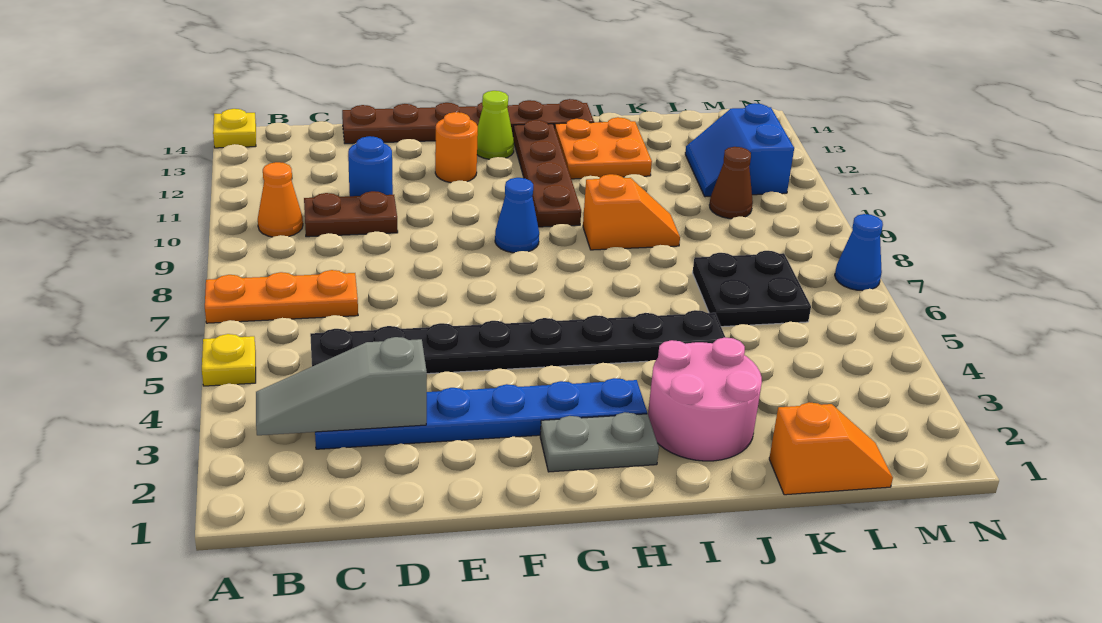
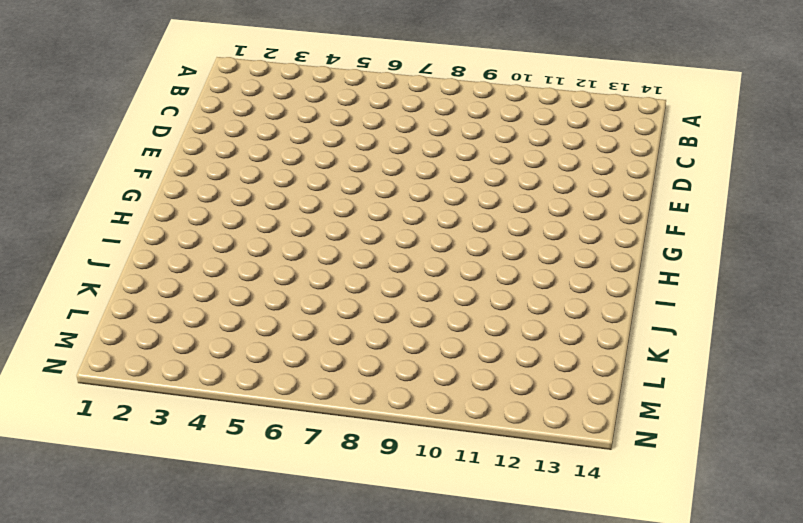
none -> yellow plate A5 level 1
none -> orange plate A7:C7 level 1
none -> yellow plate A14 level 1

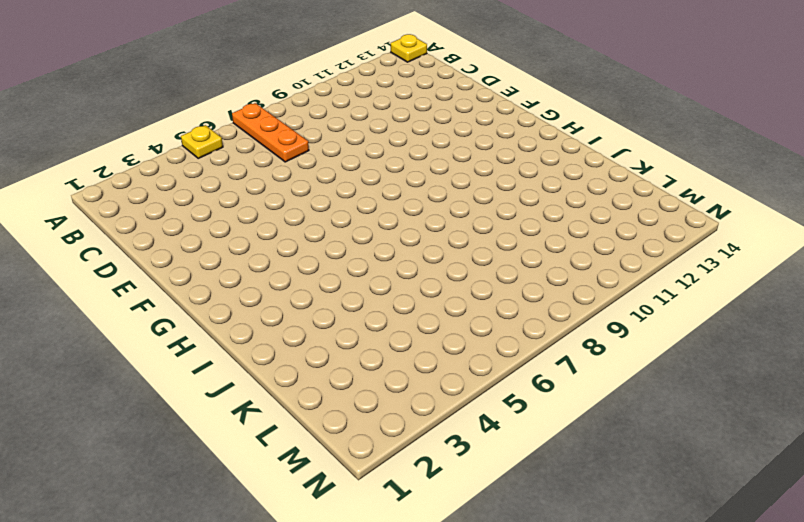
none -> orange cone B10 level 1
none -> blue plate C3:H3 level 1
none -> black plate C5:J5 level 1

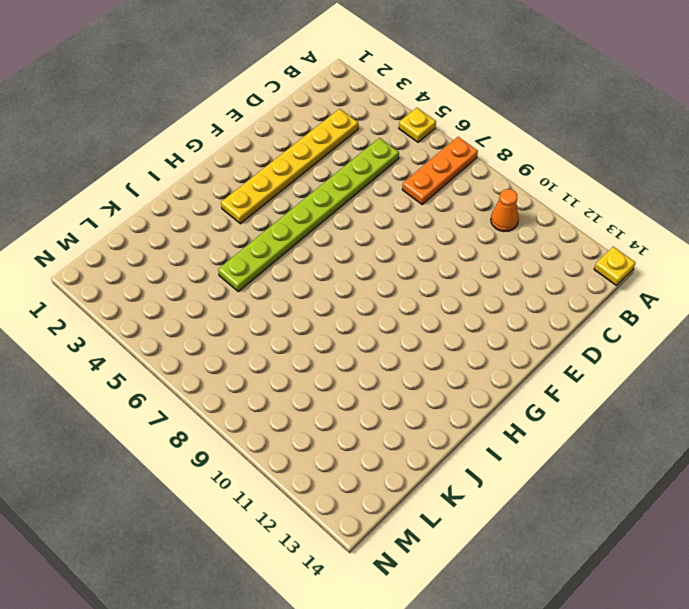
yellow plate C3:H3 level 1 -> blue plate C3:H3 level 1
lime plate C5:J5 level 1 -> black plate C5:J5 level 1
none -> brown plate C10:D10 level 1
none -> blue round brick D11 level 1
none -> brown plate D14:I14 level 1

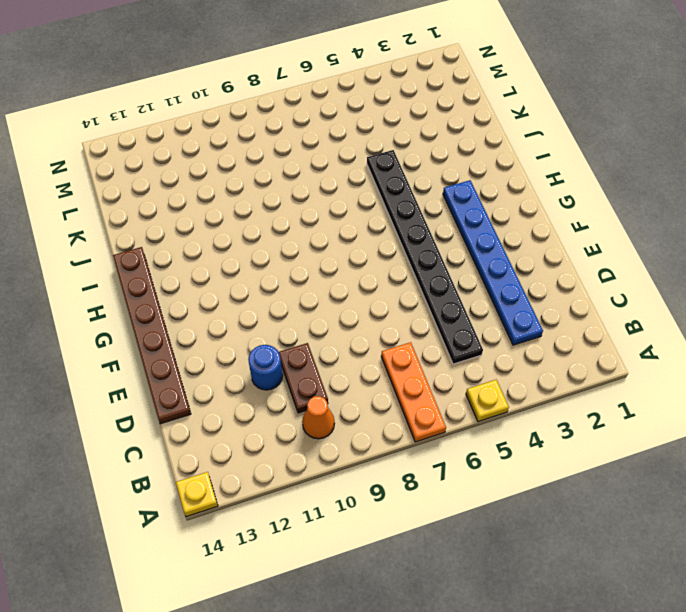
none -> orange round brick F12 level 1
none -> grey plate G2:H2 level 1
none -> blue cone G9 level 1

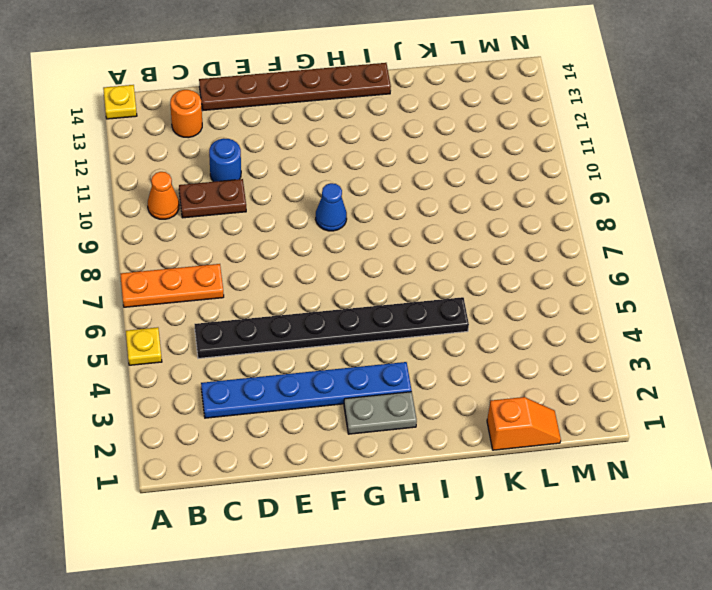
orange round brick C13 level 1 -> orange round brick F12 level 1
none -> lime cone G13 level 1
none -> brown plate H10:H13 level 1
none -> pink round brick I2:J3 level 1

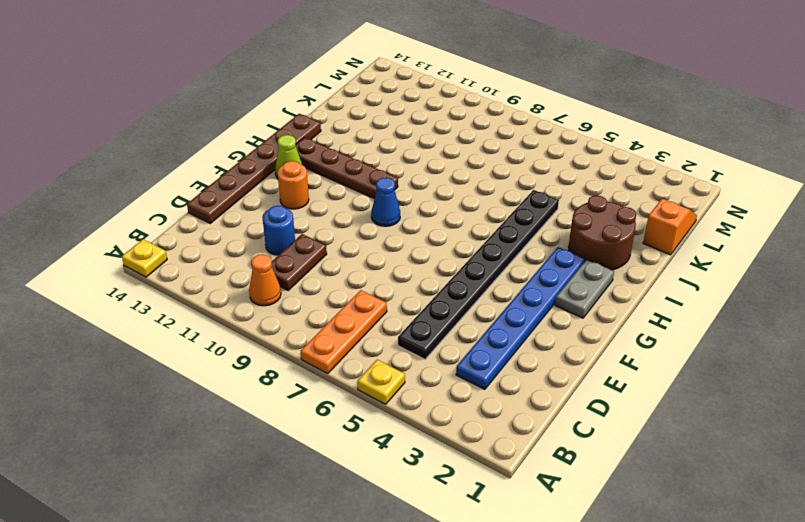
brown round brick I2:J3 level 1 -> pink round brick I2:J3 level 1
none -> orange slope I9:J9 level 1 top I
none -> orange plate I12:J13 level 1
none -> black plate K6:L7 level 1

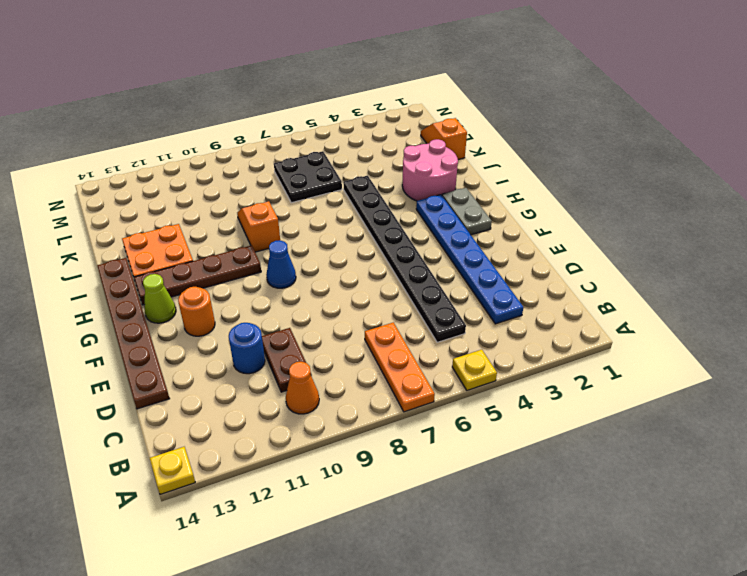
none -> brown cone L10 level 1
none -> blue slope L11:M12 level 1 top M
none -> blue cone N7 level 1

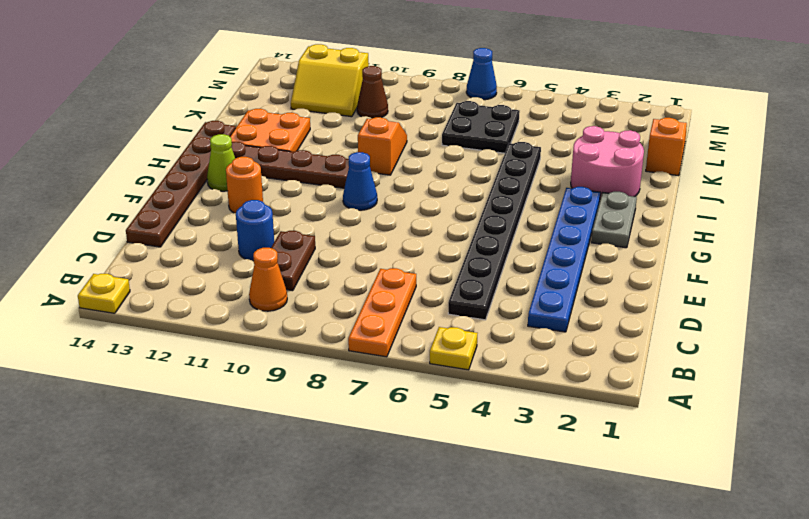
yellow slope L11:M12 level 1 top M -> blue slope L11:M12 level 1 top M
none -> grey slope B3:D3 level 2 top D

